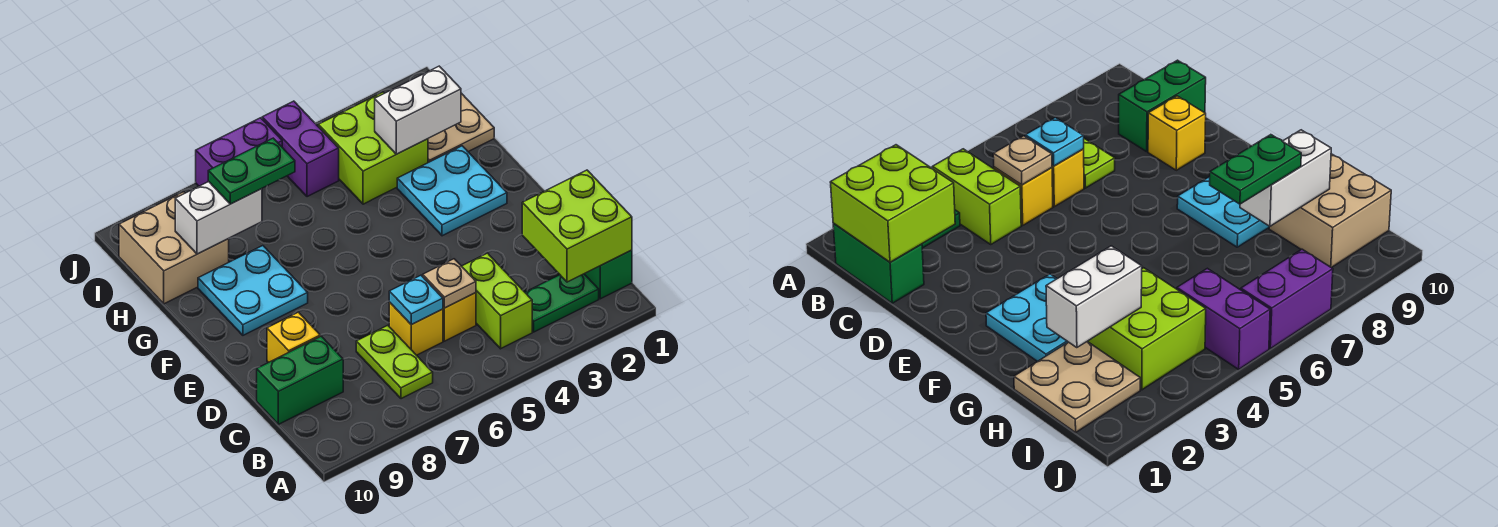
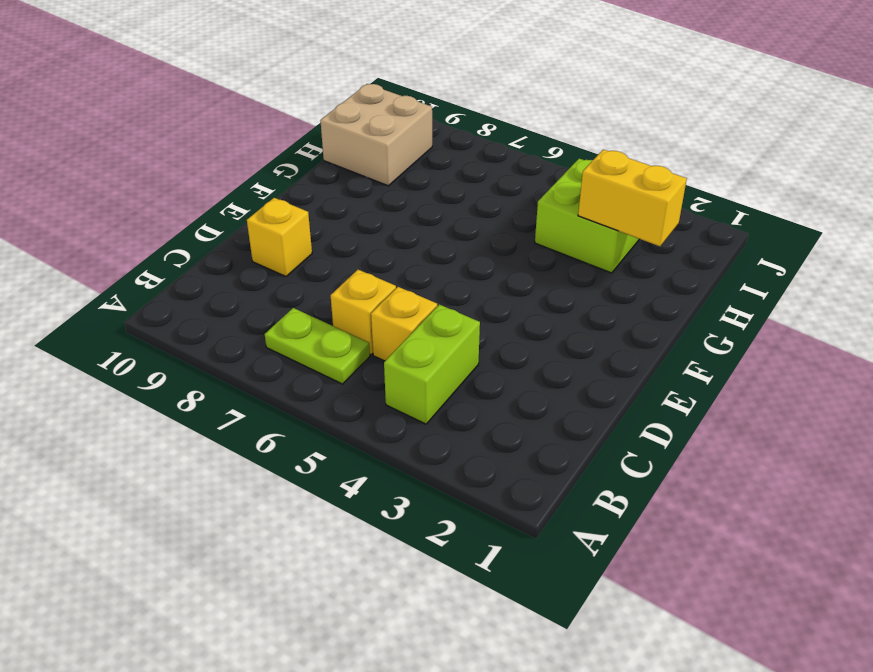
lime plate B6:B7 level 1 -> lime plate B7:C7 level 1
yellow brick H2:H3 level 2 -> white brick H2:H3 level 2
none -> green brick B1:C1 level 1
none -> green plate B2:B3 level 1
none -> green brick C9:C10 level 1

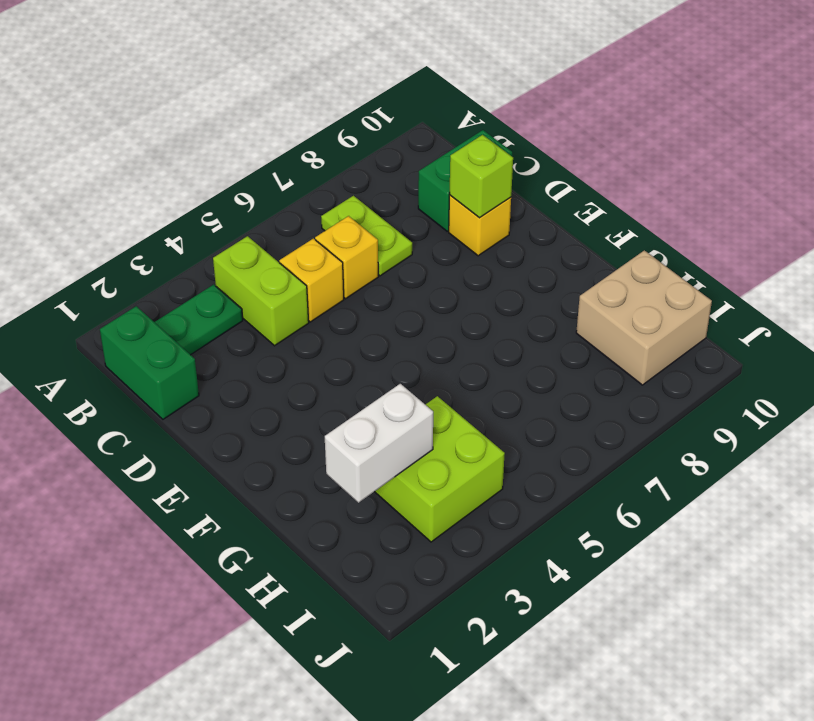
lime brick D9 level 2 -> none
none -> cyan plate F2:G3 level 1
none -> cyan plate F8:G9 level 1
none -> tan plate H1:I2 level 1

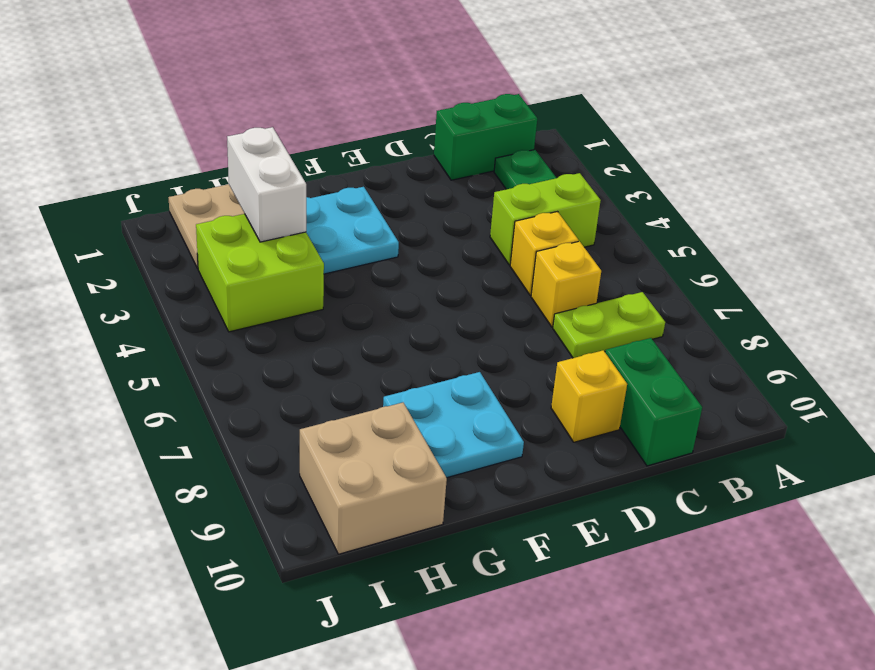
none -> purple brick I5:J5 level 1
none -> purple brick J6:J7 level 1
none -> lime brick B1:C2 level 2

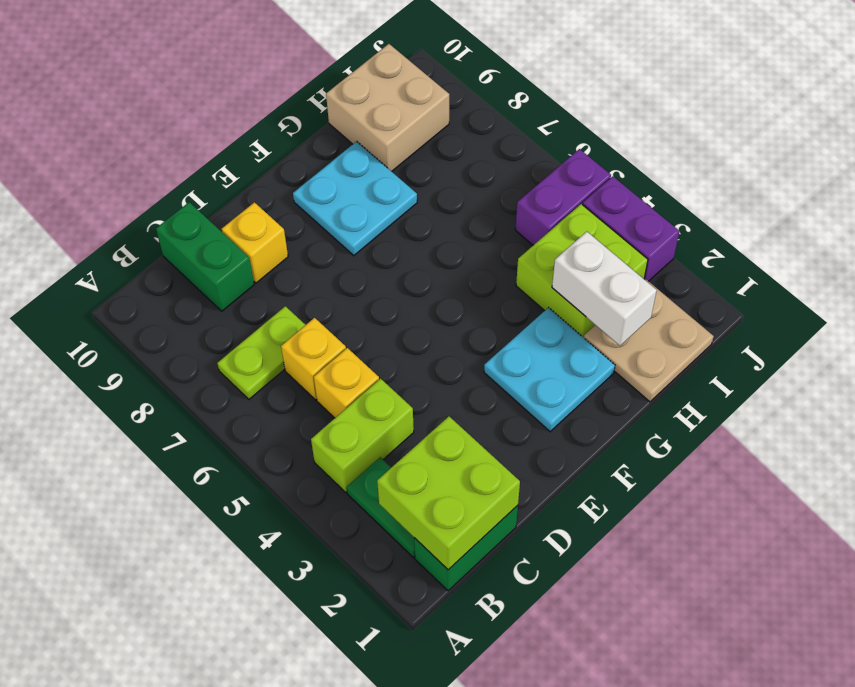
purple brick J3:J4 level 1 -> purple brick J6:J7 level 1
none -> tan plate C5 level 2
none -> cyan plate C6 level 2
none -> white brick H8:H9 level 2

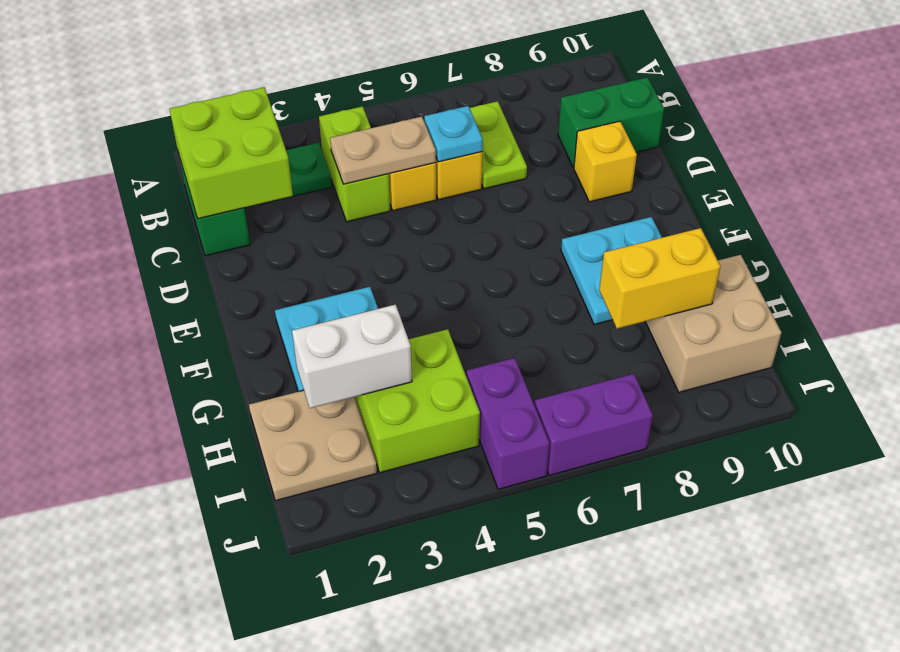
tan plate C4:C5 level 2 -> tan plate C5 level 2
yellow brick H8:H9 level 2 -> white brick H8:H9 level 2
none -> green plate H7:H8 level 3

